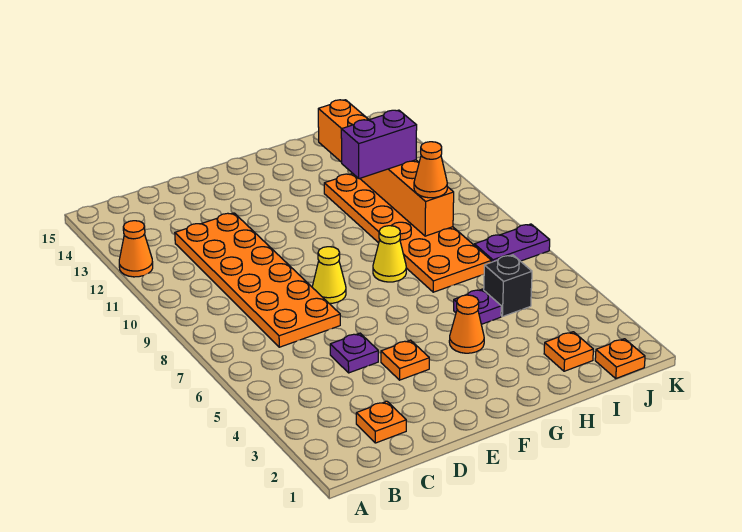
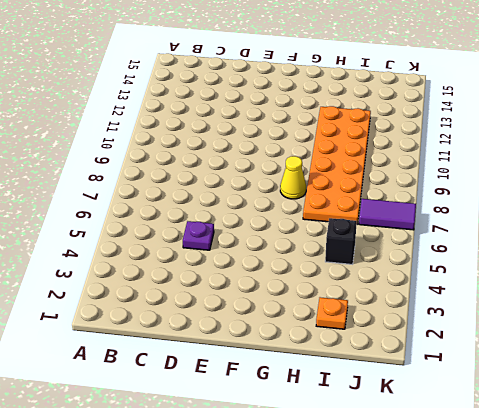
purple tile J7:K7 level 1 -> purple plate J7:K7 level 1
none -> orange cone A12 level 1
none -> orange plate C2 level 1
none -> orange plate C7:D12 level 1

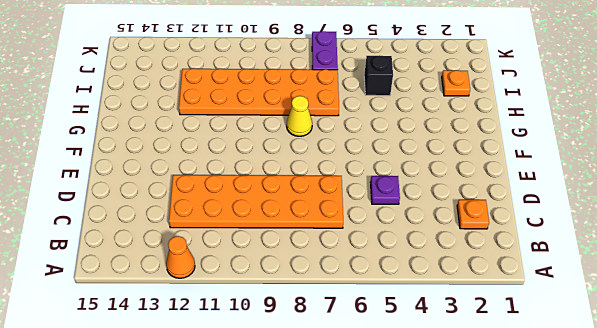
none -> orange plate E4 level 1
none -> yellow cone E8 level 1
none -> orange cone G4 level 1

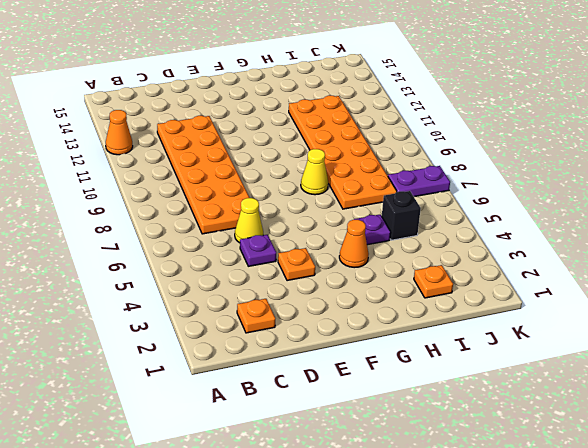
yellow cone D6 level 1 -> yellow cone E8 level 1
none -> orange plate J1 level 1
none -> orange brick I9:I14 level 2
none -> purple brick H11:I11 level 3

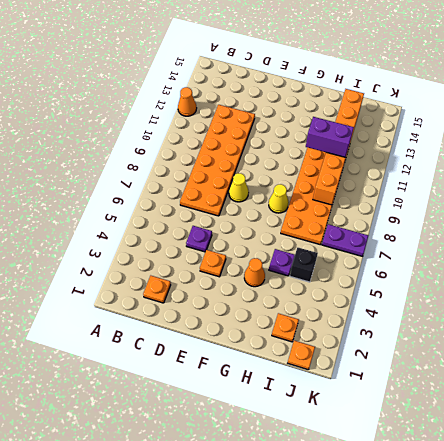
none -> orange cone I9 level 3

